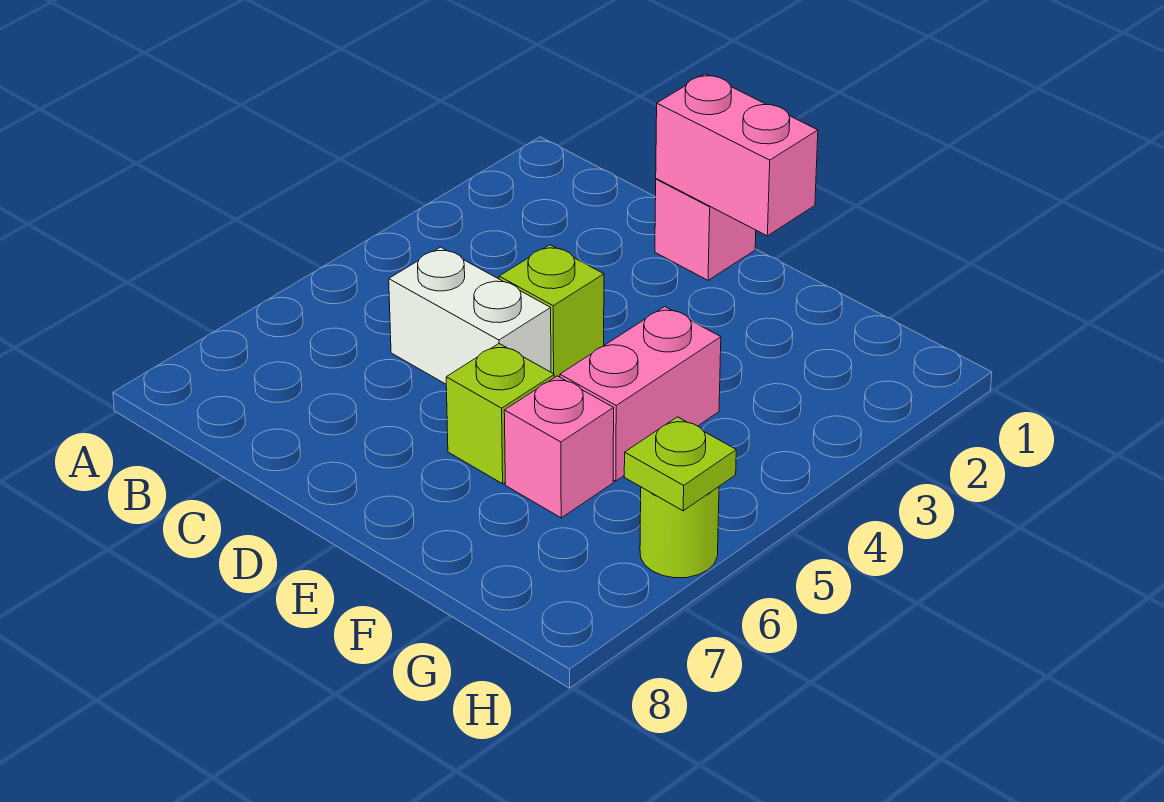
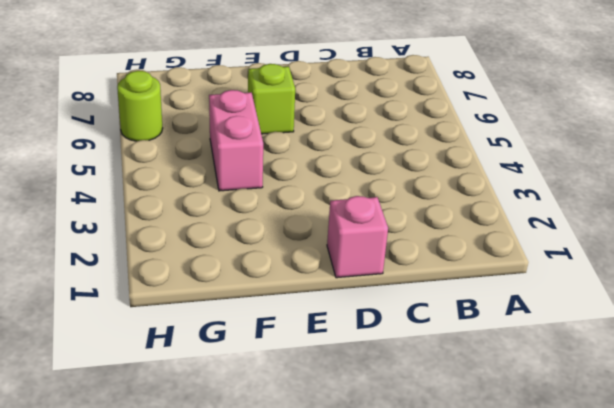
none -> white brick C5:D5 level 1
none -> lime brick D4 level 1

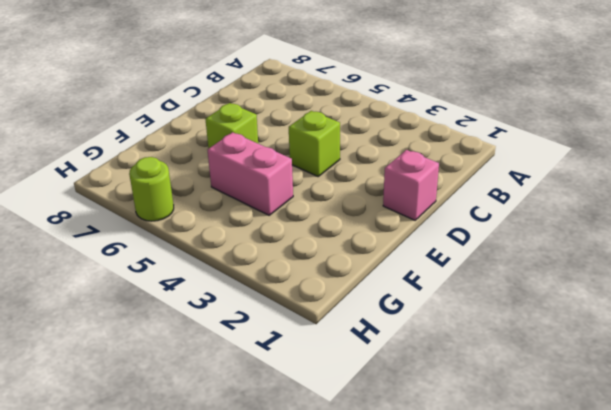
none -> white brick C5:D5 level 1
none -> pink brick F6 level 1

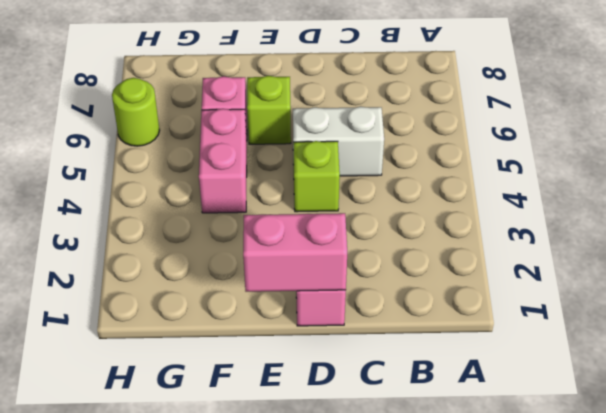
none -> lime plate H6 level 2

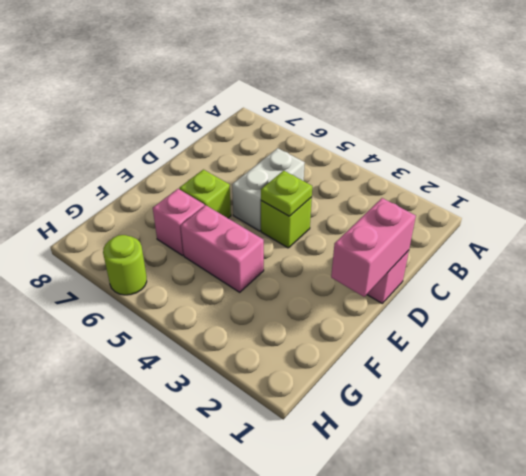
lime plate D4 level 2 -> lime plate H6 level 2

